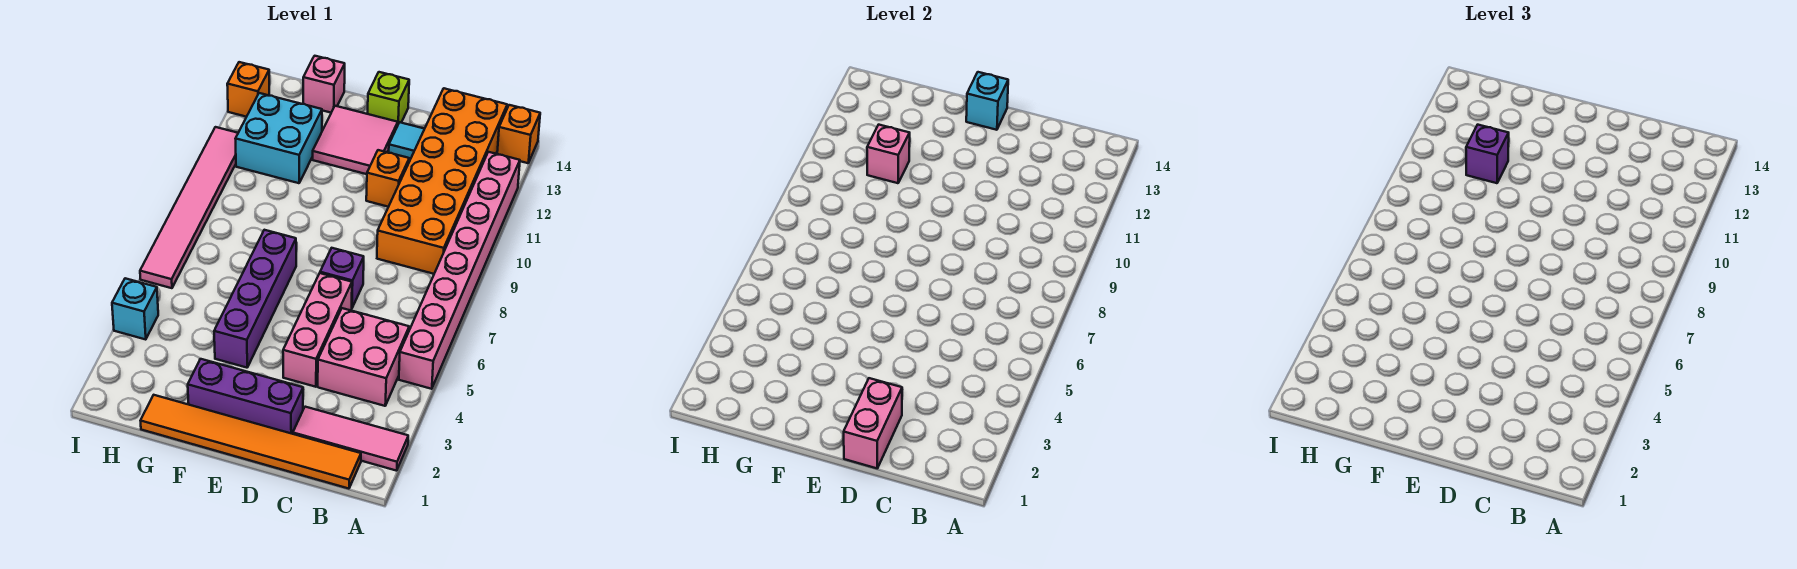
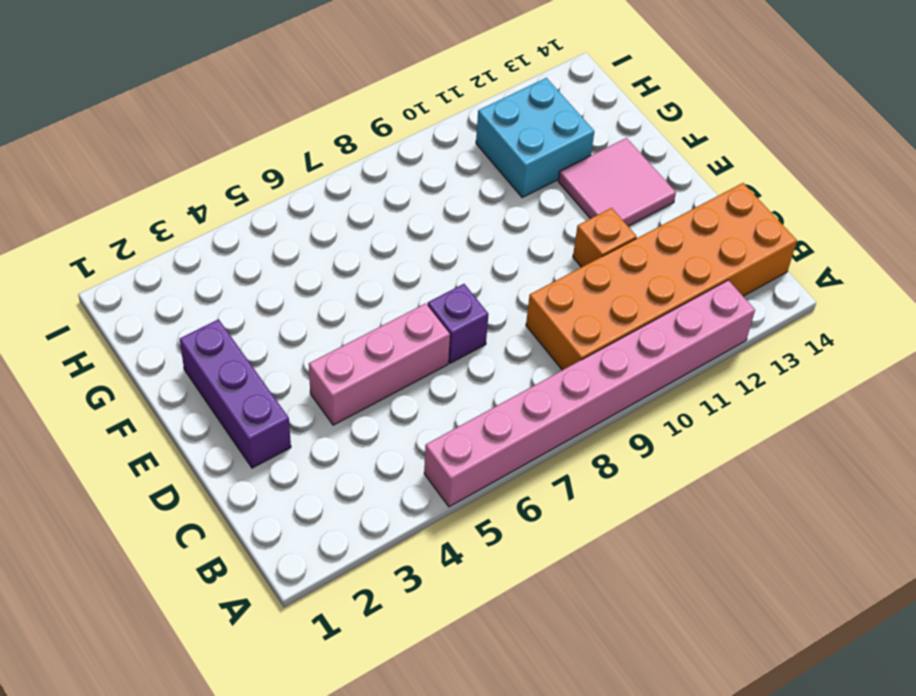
none -> pink tile A2:C2 level 1
none -> orange brick A14 level 1
none -> orange tile B1:G1 level 1

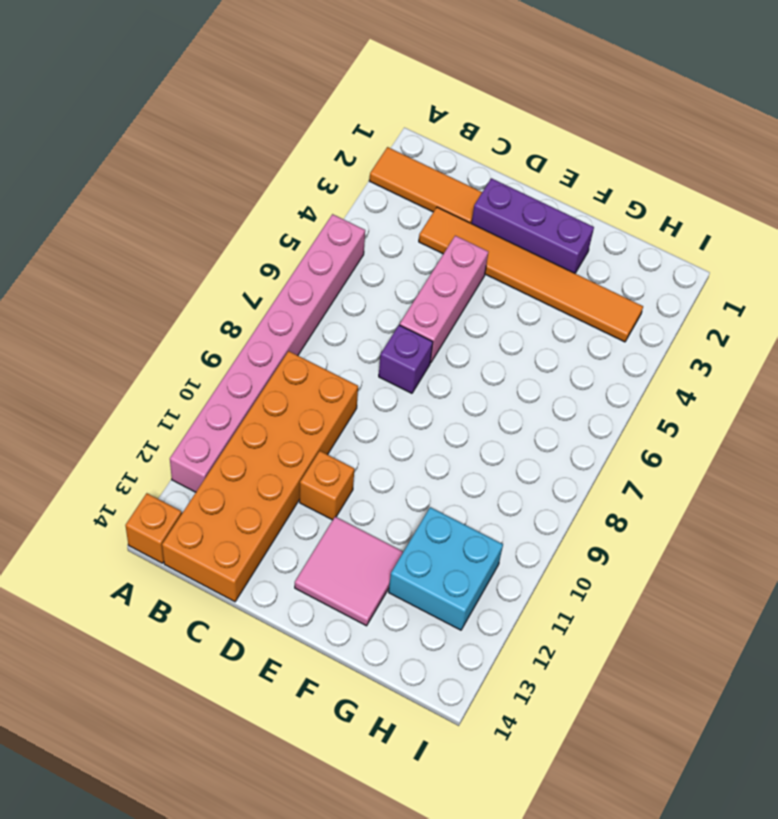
orange tile A2:C2 level 1 -> pink tile A2:C2 level 1
orange tile C3:H3 level 1 -> orange tile B1:G1 level 1
none -> pink brick B4:C5 level 1
none -> cyan tile D13 level 1
none -> lime brick E14 level 1

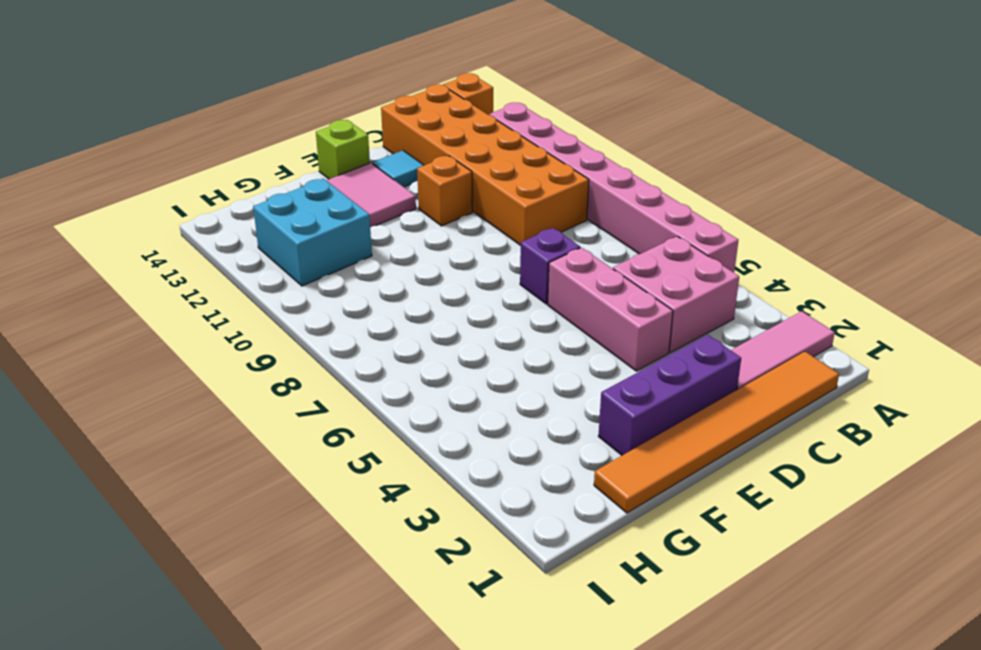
none -> purple brick F4:F7 level 1
none -> pink brick G14 level 1
none -> cyan brick I4 level 1

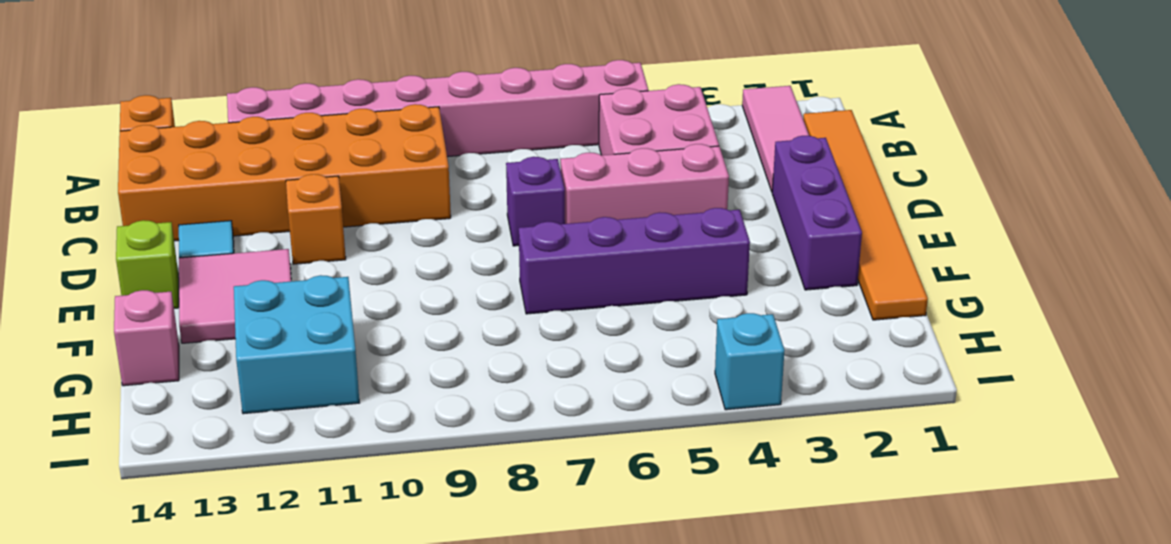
none -> pink tile I6:I11 level 1
none -> orange brick I13 level 1
none -> pink brick D1:D2 level 2

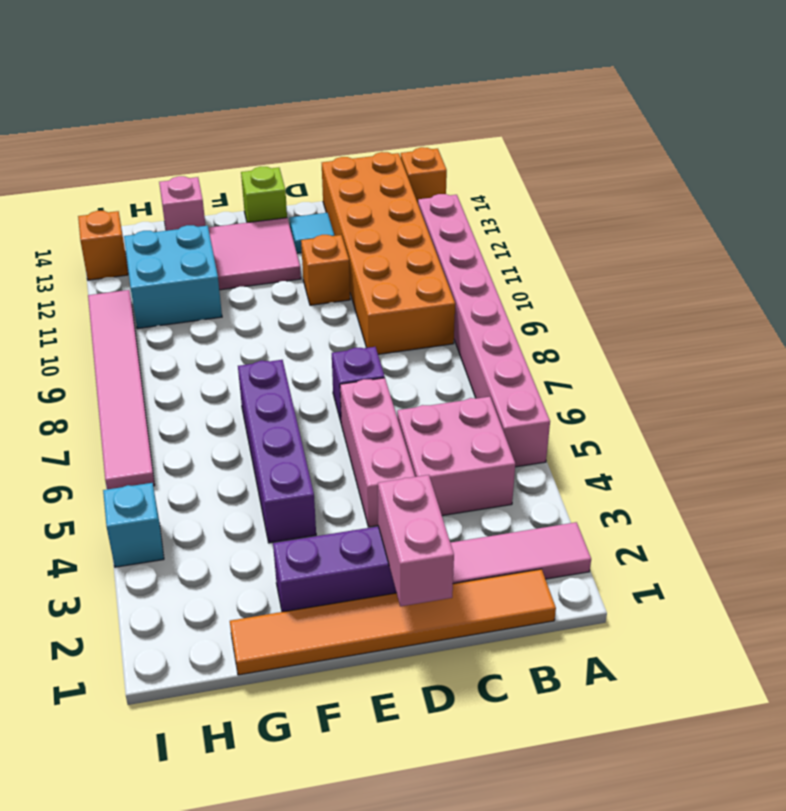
none -> cyan brick E14 level 2
none -> pink brick G11 level 2
none -> purple brick G11 level 3

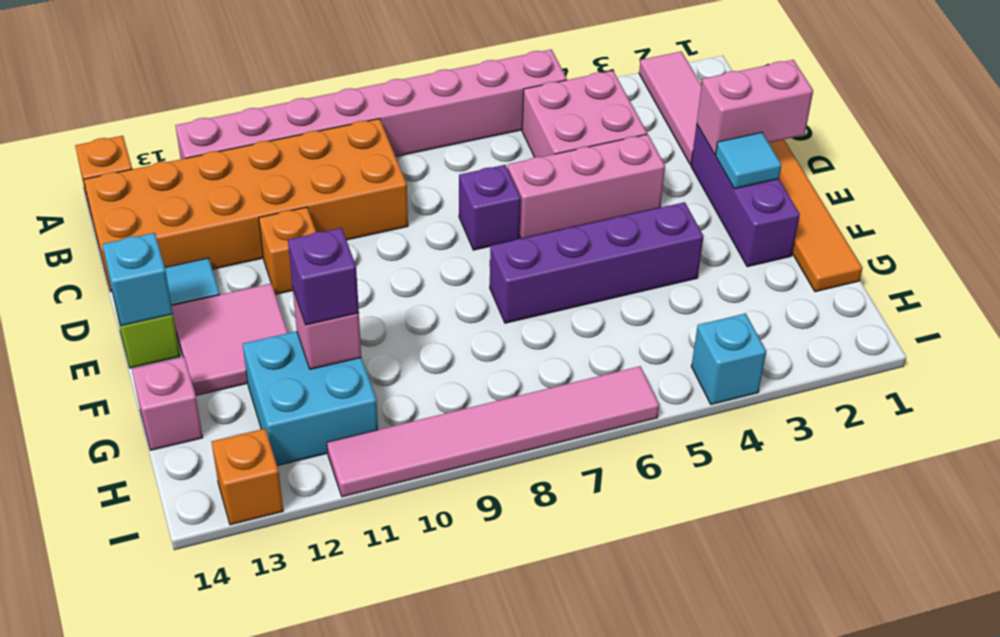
cyan tile E2 level 2 -> none

